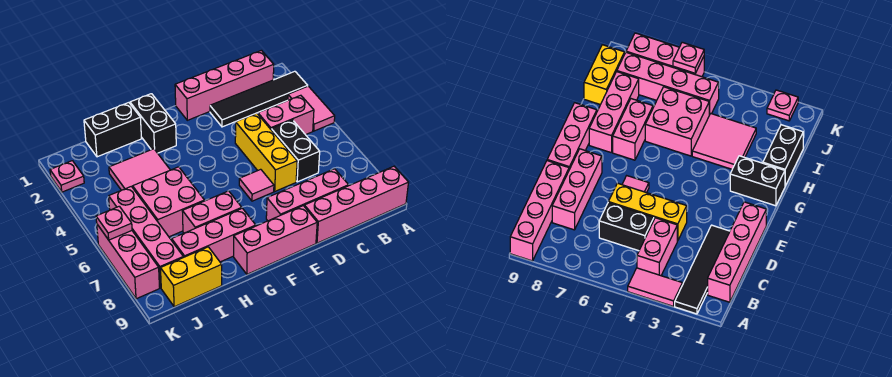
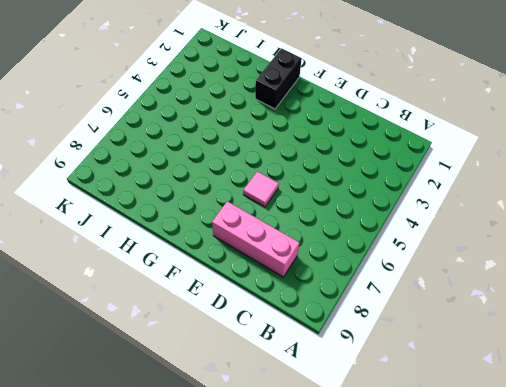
none -> black tile A2:D2 level 1
none -> pink tile A3:A4 level 1
none -> pink brick A9:D9 level 1

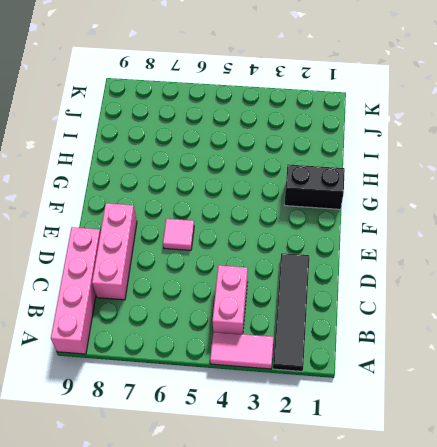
none -> pink brick B1:E1 level 1
none -> black brick C5:C6 level 1
none -> yellow brick D4:D6 level 1

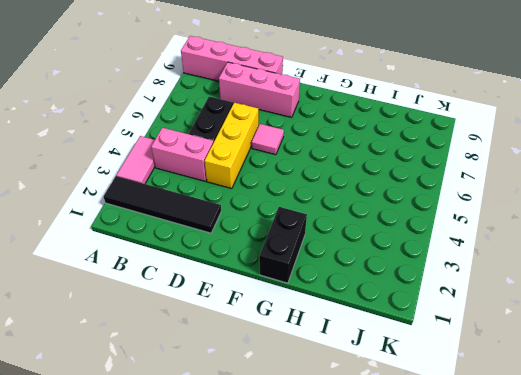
none -> pink brick B1:E1 level 1
none -> pink brick E9:G9 level 1
none -> pink brick G7:H7 level 1

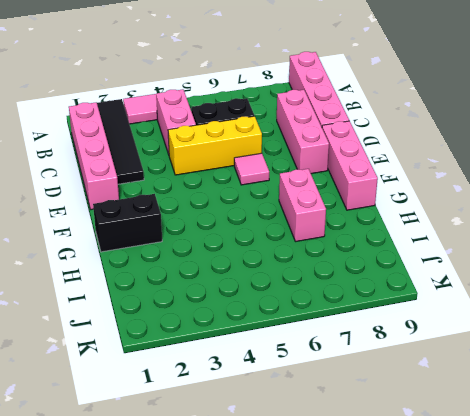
none -> pink brick G8:I8 level 1
none -> black brick H1:I1 level 1
none -> pink tile H3:I4 level 1

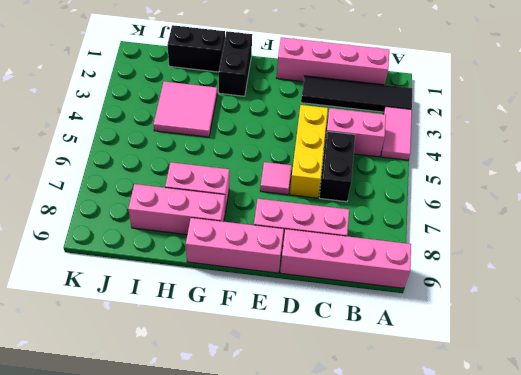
none -> pink brick H5:I6 level 1
none -> yellow brick I9:J9 level 1
none -> pink brick J5:J8 level 1

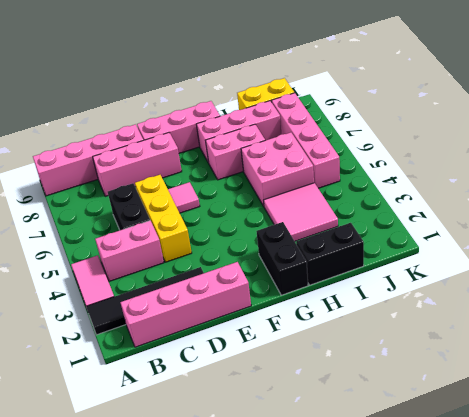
none -> pink plate K2 level 1
none -> pink brick K6:K8 level 1
none -> pink plate K6 level 2

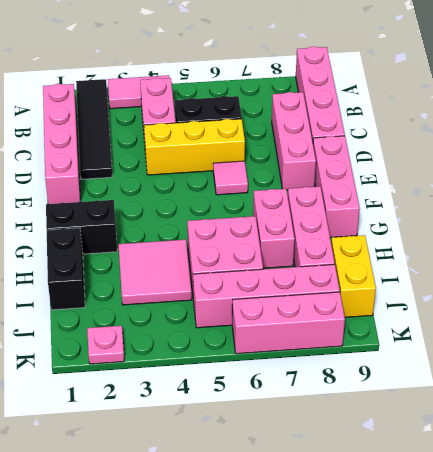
none -> pink plate K6 level 2

